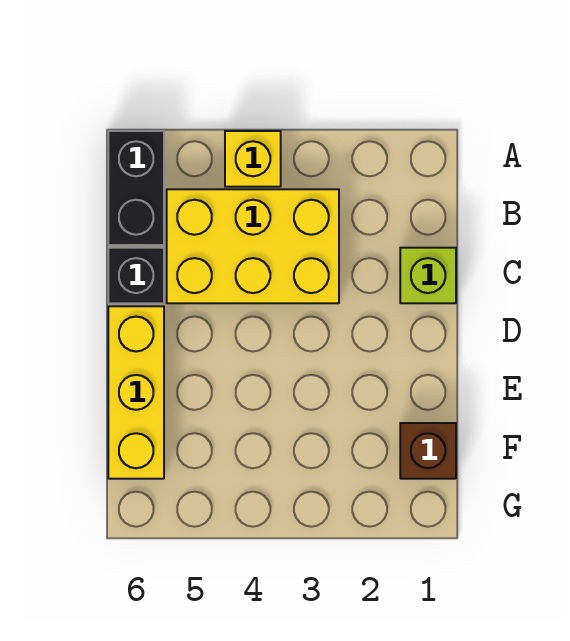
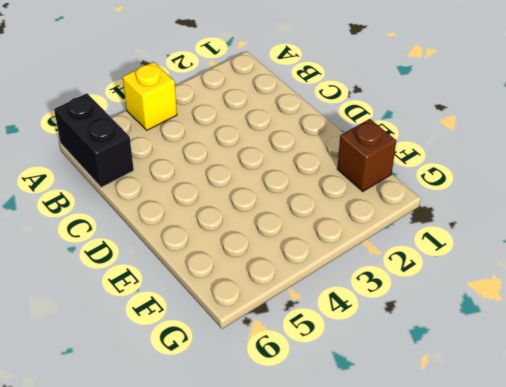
none -> yellow brick B3:C5 level 1
none -> lime brick C1 level 1

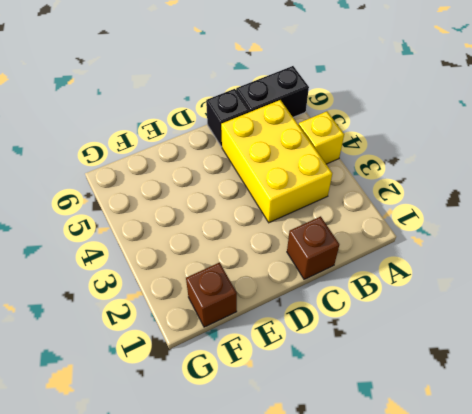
brown brick C1 level 1 -> lime brick C1 level 1
none -> yellow brick D6:F6 level 1

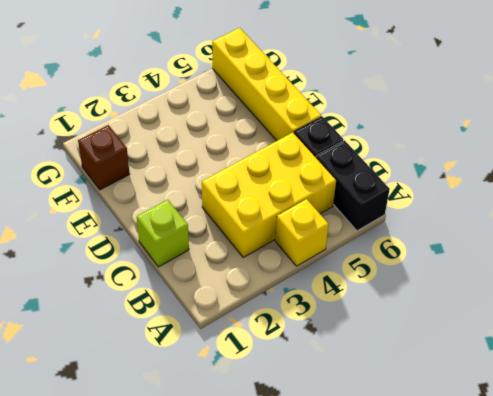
yellow brick D6:G6 level 1 -> yellow brick D6:F6 level 1

